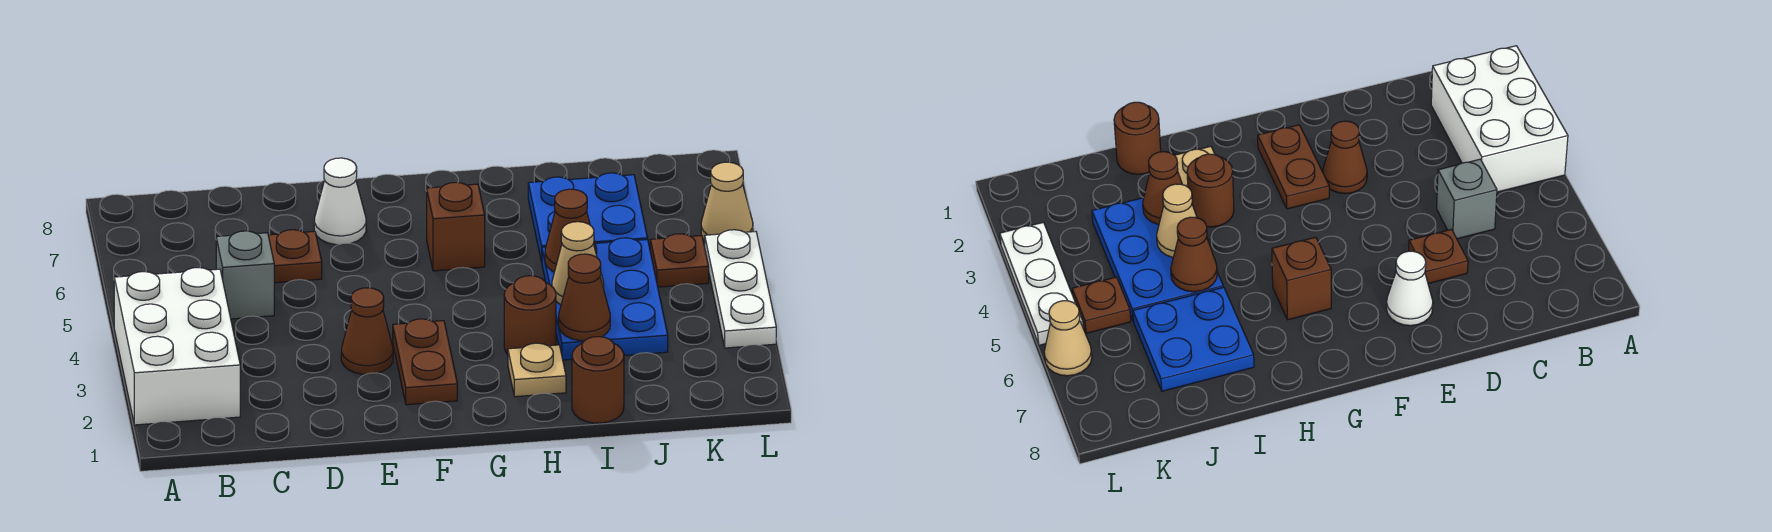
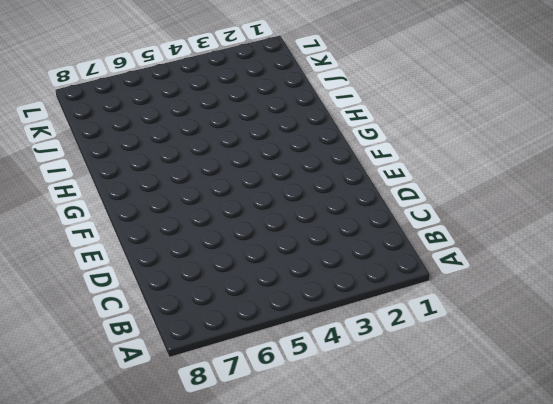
none -> white brick A2:B4 level 1
none -> grey brick C5 level 1
none -> brown plate D6 level 1

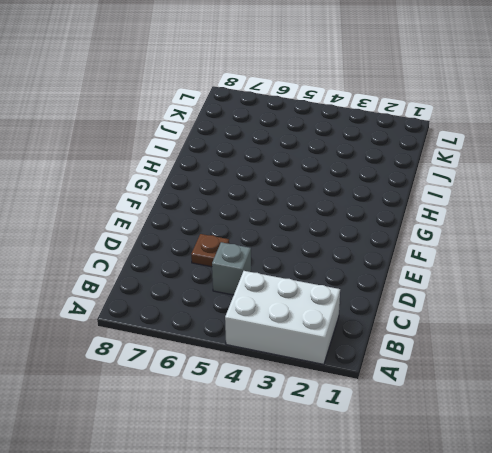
none -> brown cone E3 level 1
none -> white cone E7 level 1
none -> brown plate F2:F3 level 1

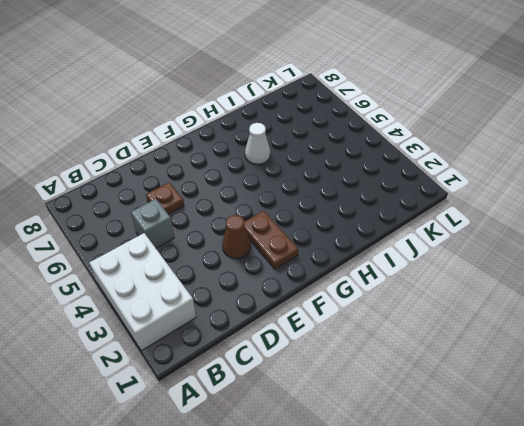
white cone H6 level 1 -> white cone E7 level 1
none -> brown brick G6 level 1
none -> tan plate H2 level 1
none -> brown round brick H3 level 1

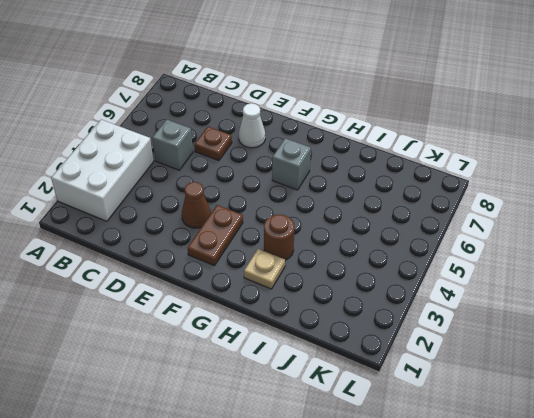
grey brick G6 level 1 -> brown brick G6 level 1
none -> brown round brick I1 level 1
none -> blue plate I3:J5 level 1
none -> blue plate I6:J7 level 1

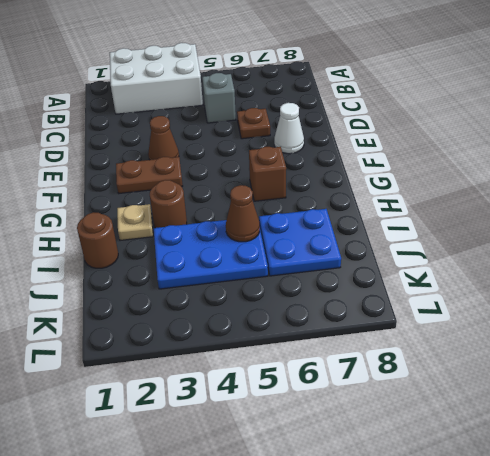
none -> brown plate K5 level 1
none -> white plate L3:L5 level 1
none -> tan cone L6 level 1

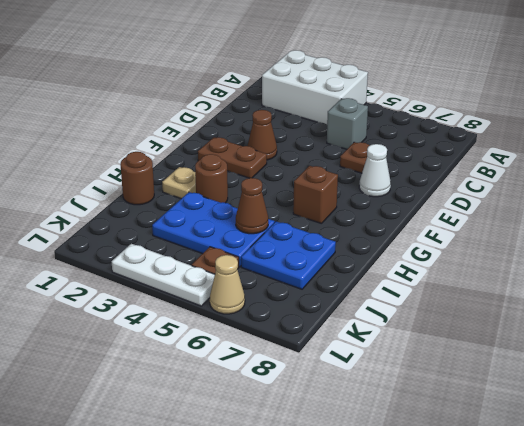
none -> brown cone I3 level 2
none -> tan cone I4 level 2

